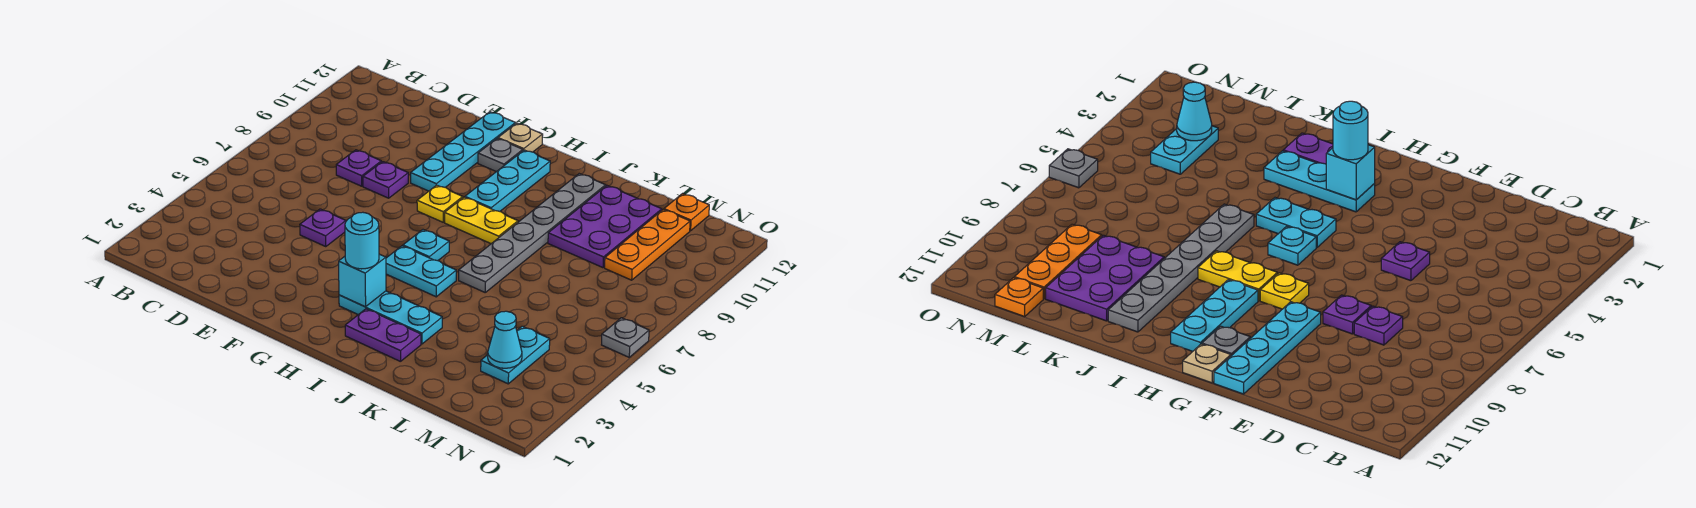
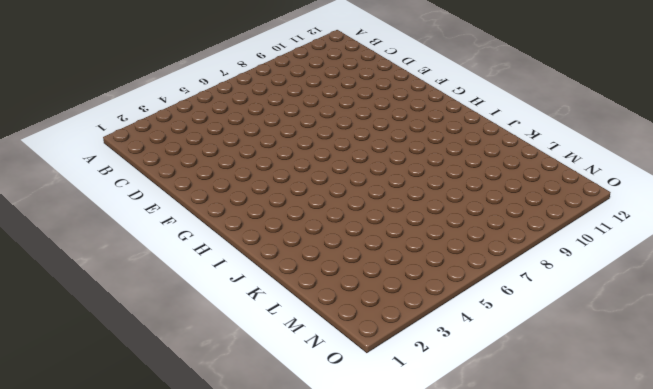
none -> purple plate D8 level 1
none -> purple plate E5 level 1
none -> purple plate E8 level 1

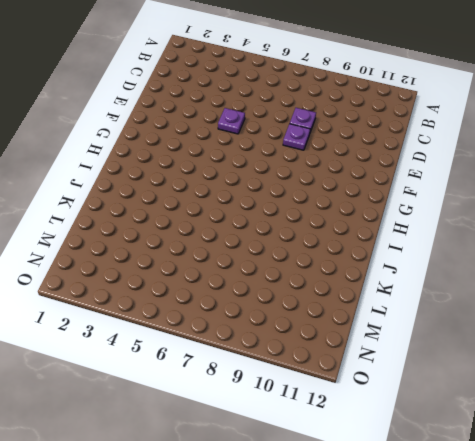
none -> cyan plate F9:F12 level 1
none -> yellow plate G8 level 1
none -> grey plate G11 level 1

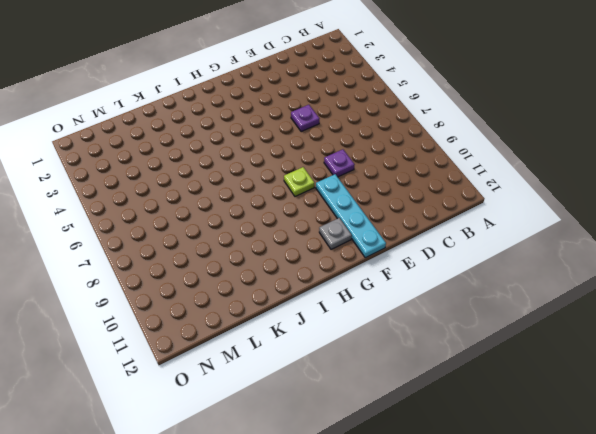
lime plate G8 level 1 -> yellow plate G8 level 1
none -> purple plate D8 level 1
none -> tan plate G12 level 1
none -> cyan plate H3:J3 level 1

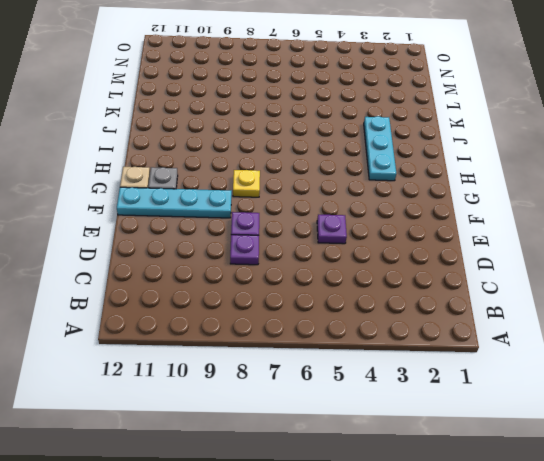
none -> cyan plate H5:I5 level 1
none -> cyan plate H6 level 1
none -> yellow plate H8:I8 level 1

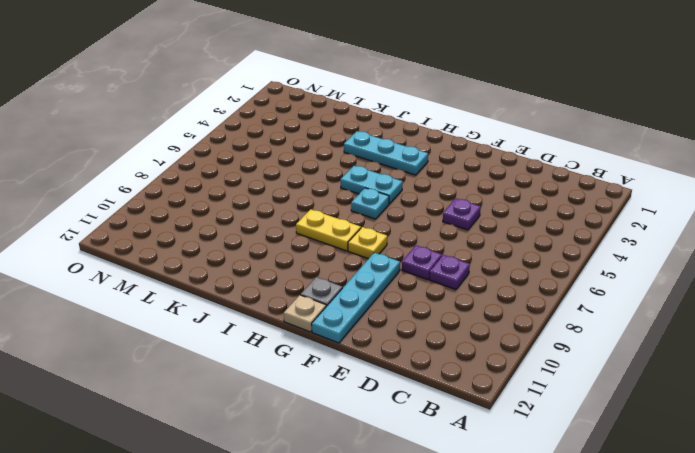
none -> cyan plate H9:H11 level 1
none -> purple plate I2:J2 level 1
none -> grey plate J6:J11 level 1

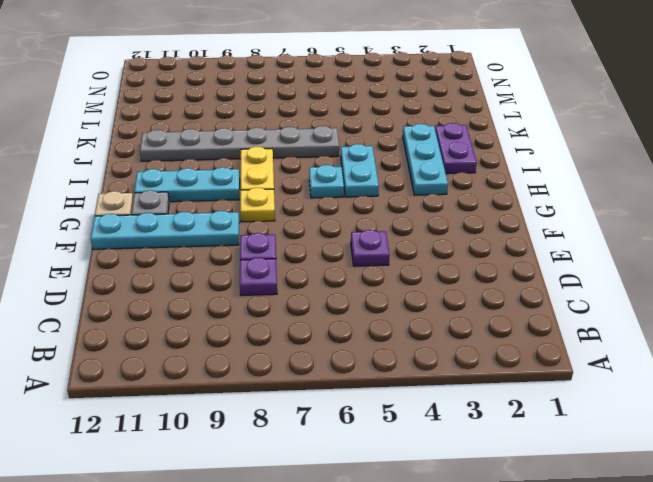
none -> purple plate K9:L11 level 1
none -> cyan plate M3:M4 level 1
none -> orange plate M9:M11 level 1

